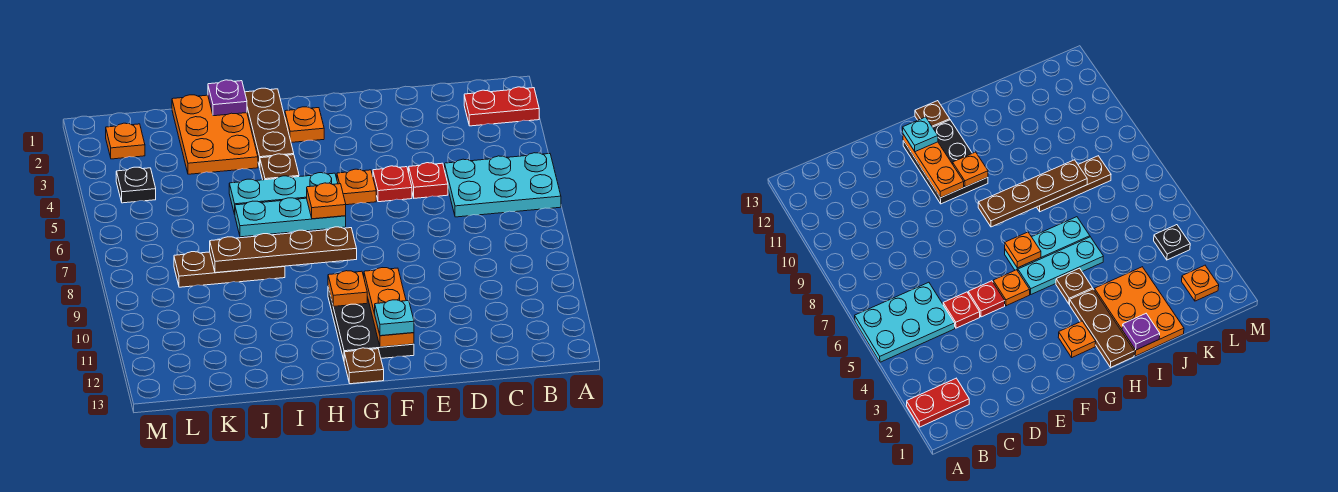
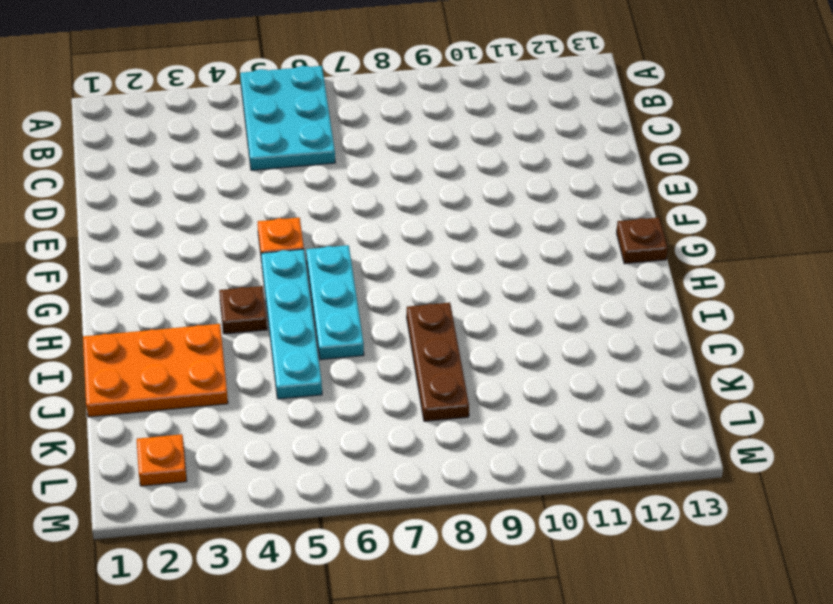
cyan plate G5:J5 level 1 -> cyan plate G5:I5 level 1
none -> red plate A2:B2 level 1
none -> red plate D5 level 1
none -> red plate E5 level 1

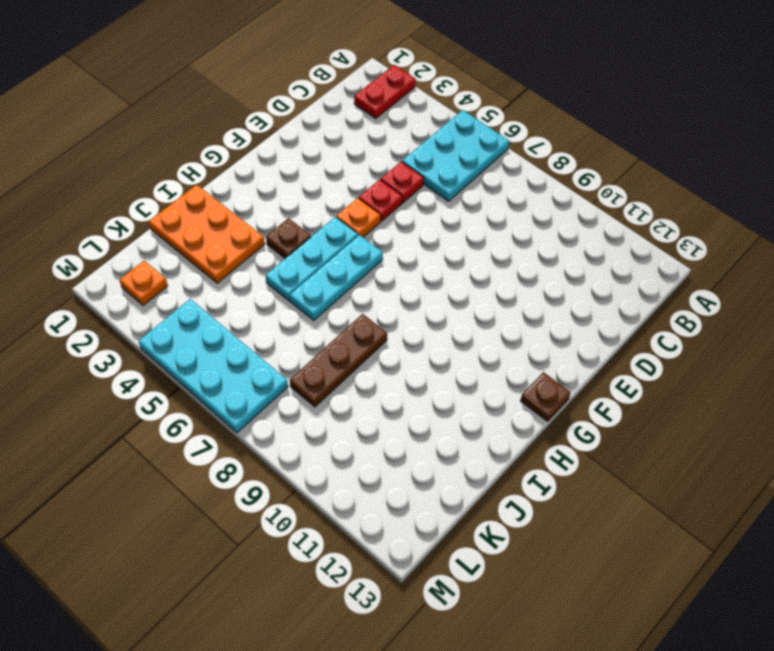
cyan plate L4:M7 level 1 -> black plate L4 level 1
none -> black plate F10:G12 level 1
none -> orange plate G2 level 1
none -> brown plate H1:H3 level 1

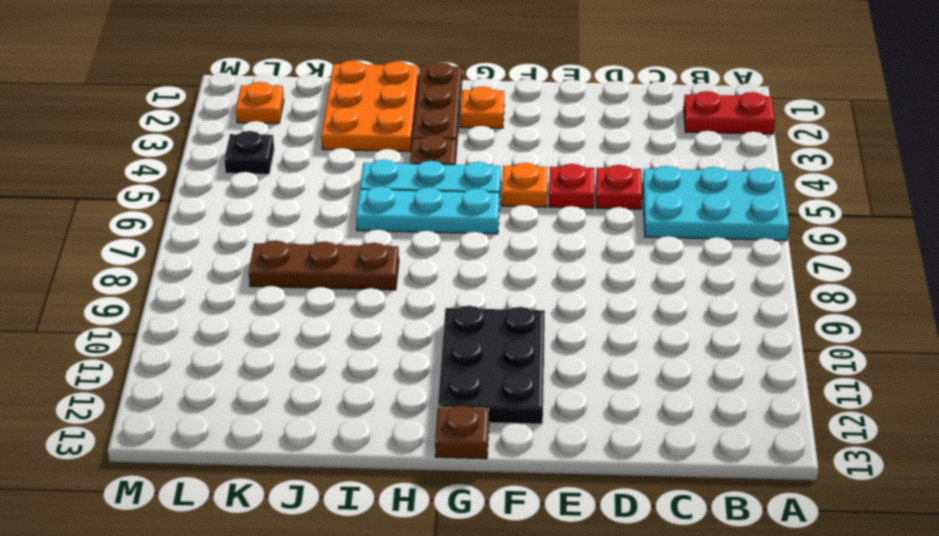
none -> orange plate F10:F12 level 2
none -> orange plate G6 level 2
none -> brown plate G8:J8 level 2

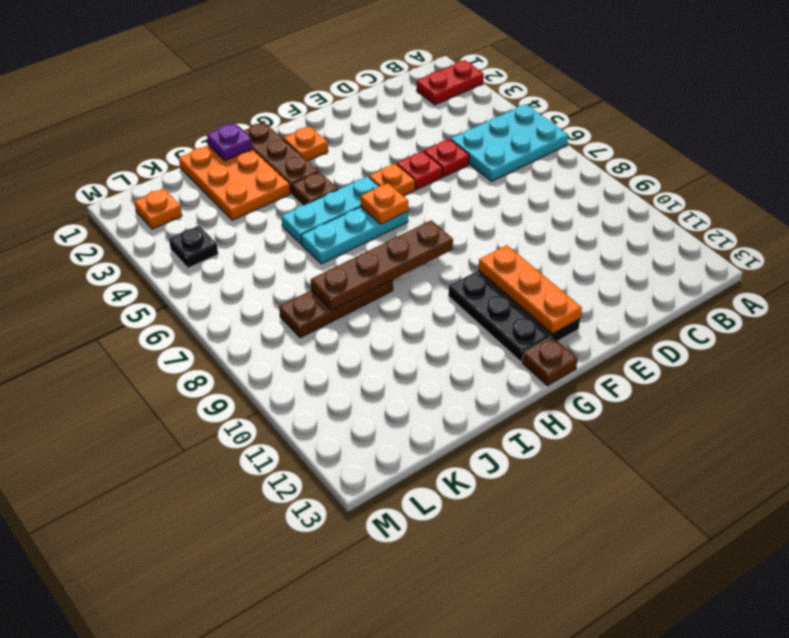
none -> orange plate G10 level 2
none -> cyan plate F12 level 3

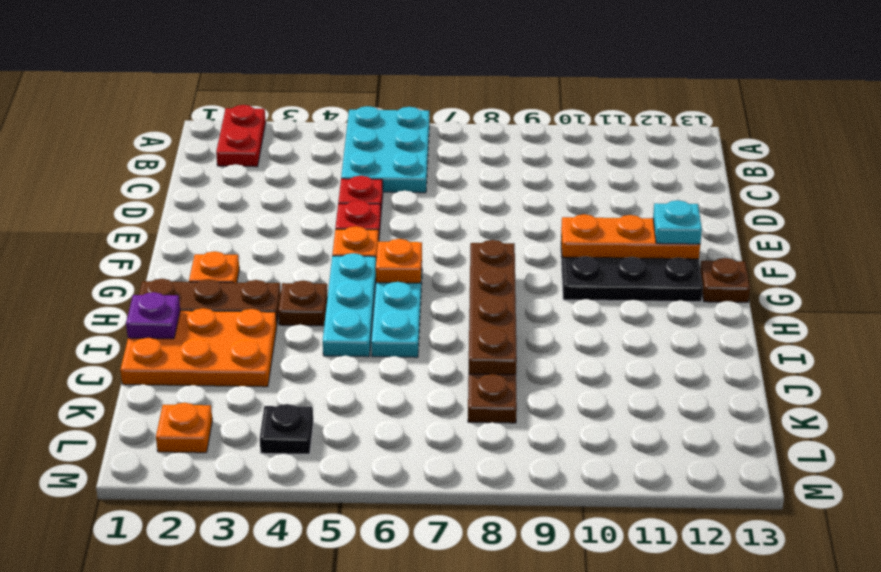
none -> orange plate G10 level 2

